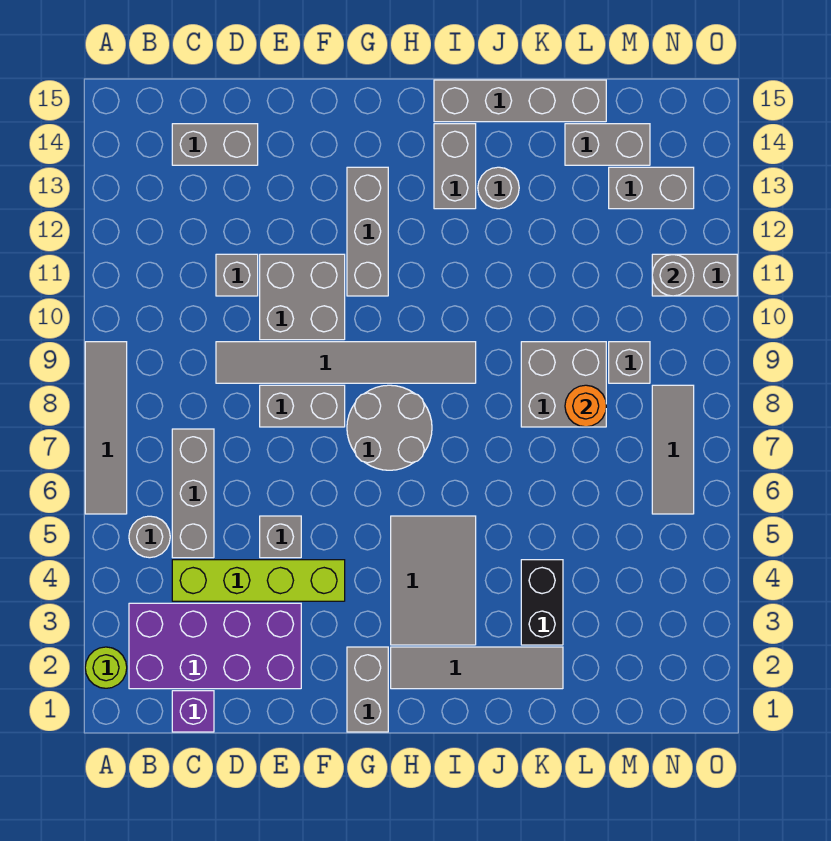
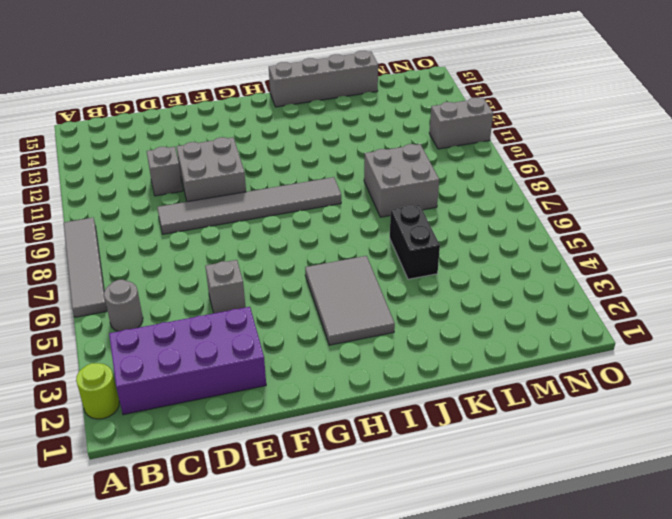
black brick K5:K6 level 1 -> black brick K3:K4 level 1
none -> purple brick C1 level 1
none -> lime brick C4:F4 level 1
none -> grey brick C5:C7 level 1
none -> grey brick C14:D14 level 1

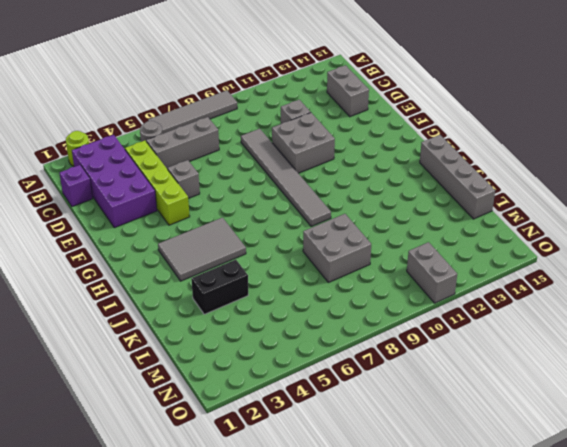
none -> grey brick E8:F8 level 1
none -> grey brick G1:G2 level 1
none -> grey round brick G7:H8 level 1
none -> grey brick G11:G13 level 1

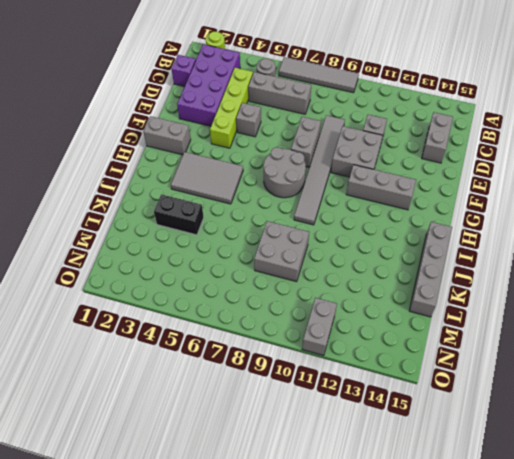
none -> grey tile H2:K2 level 1
none -> grey brick I13:I14 level 1
none -> grey round brick J13 level 1
none -> grey brick L14:M14 level 1

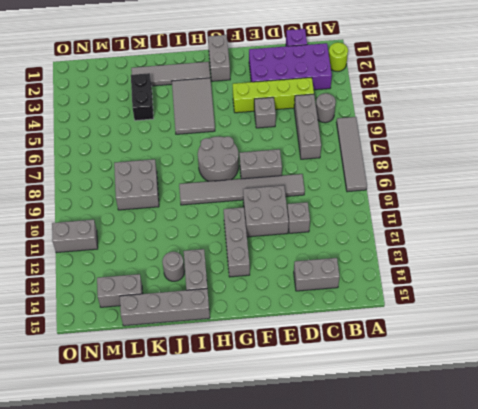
none -> grey brick M9 level 1
none -> grey brick M13:N13 level 1
none -> grey tile N6:N8 level 1
none -> orange round brick L8 level 2

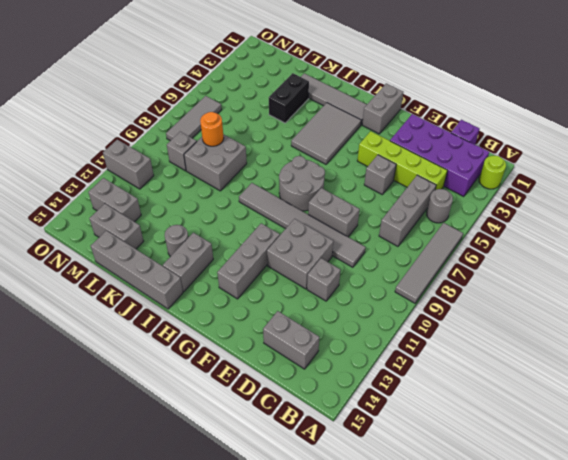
none -> grey round brick N11 level 2

